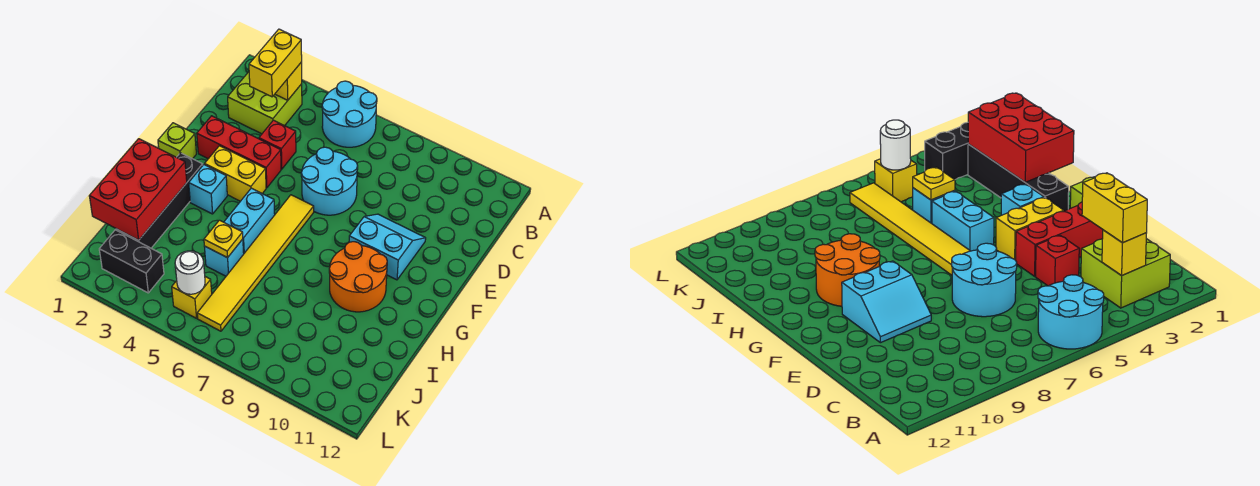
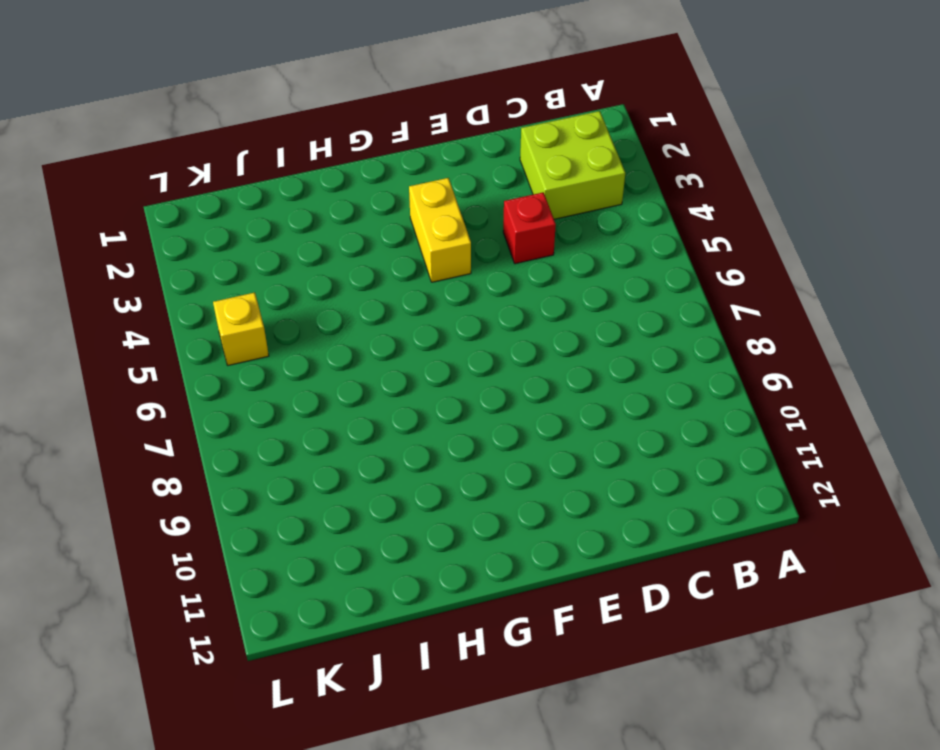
none -> cyan round brick A5:B6 level 1
none -> cyan round brick D6:E7 level 1
none -> red brick E2:E4 level 1

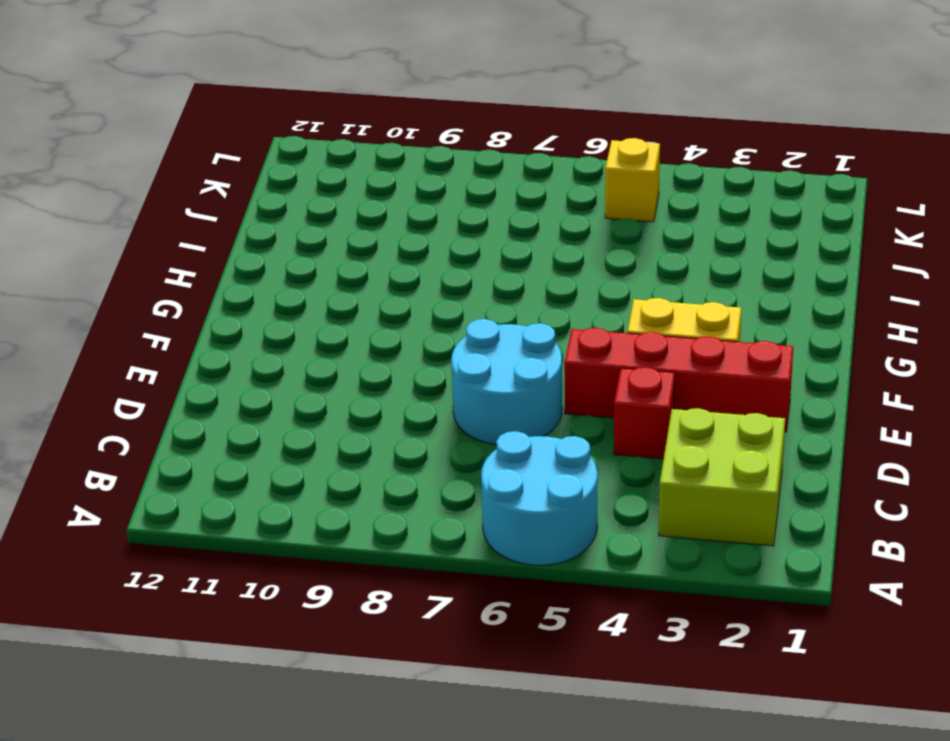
red brick E2:E5 level 1 -> red brick E2:E4 level 1
none -> cyan slope E9:F10 level 1 top F
none -> lime brick F1 level 1
none -> yellow tile F6:K6 level 1

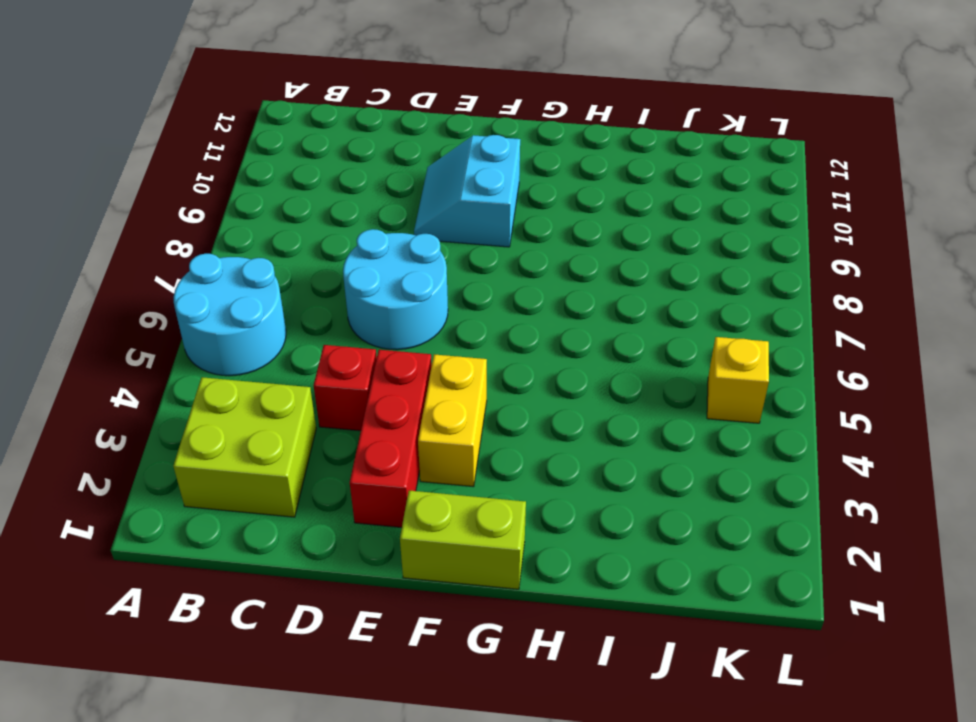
lime brick F1:G1 level 1 -> lime brick F1 level 1
none -> yellow tile F6:K6 level 1
none -> black brick G2:J2 level 1
none -> cyan brick G3 level 1

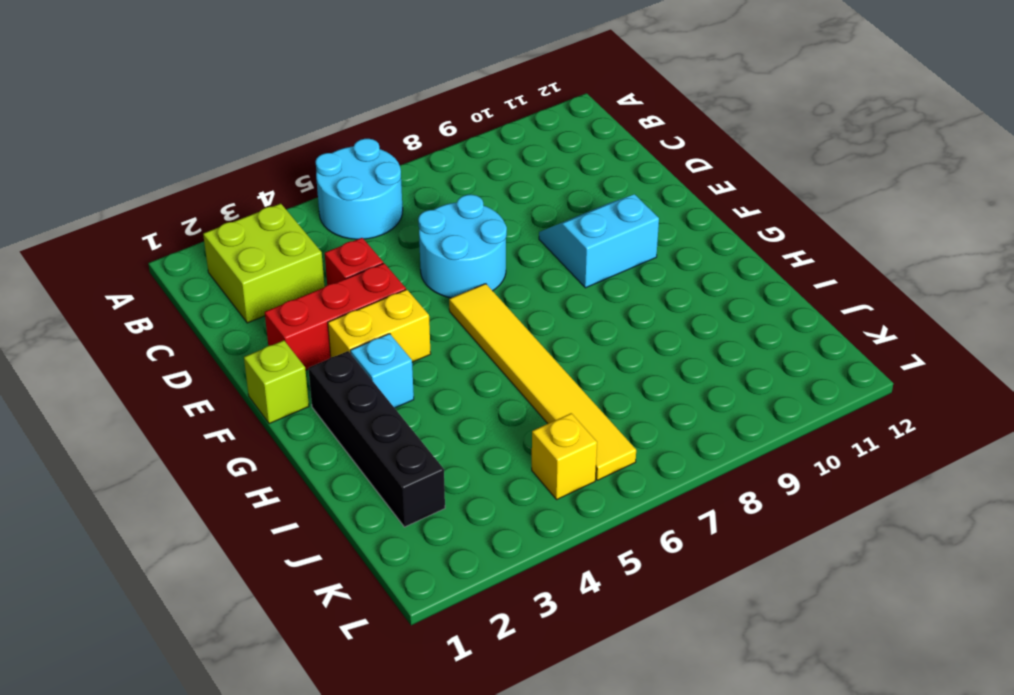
none -> cyan brick G5:H5 level 1
none -> orange round brick G9:H10 level 1
none -> cyan brick I5 level 1

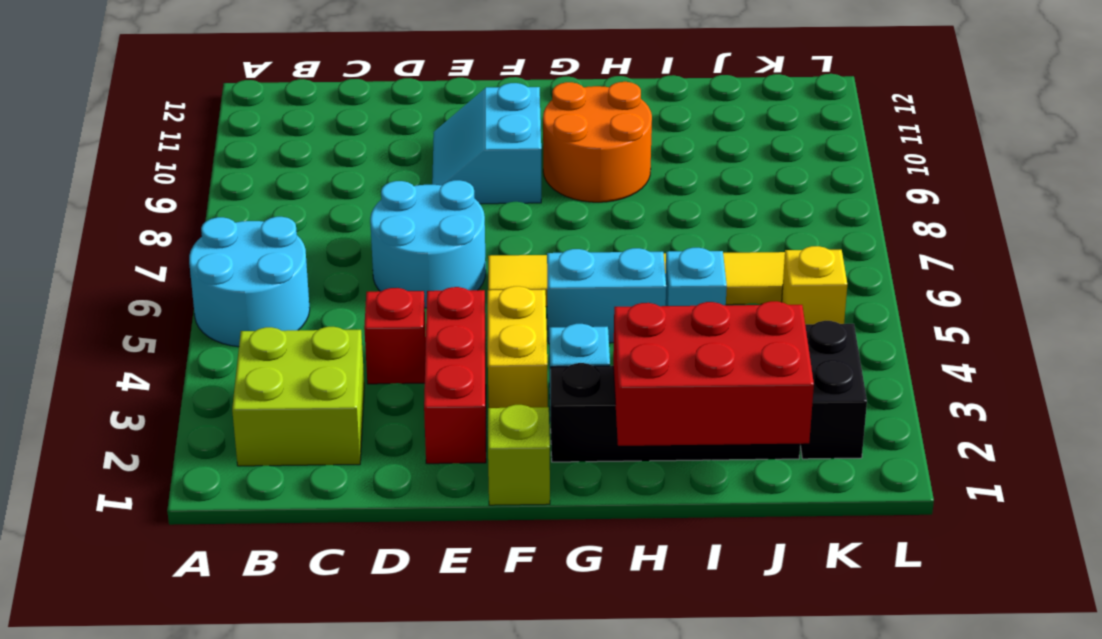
none -> yellow brick B3 level 2
none -> yellow plate I5 level 2
none -> white round brick K5 level 2

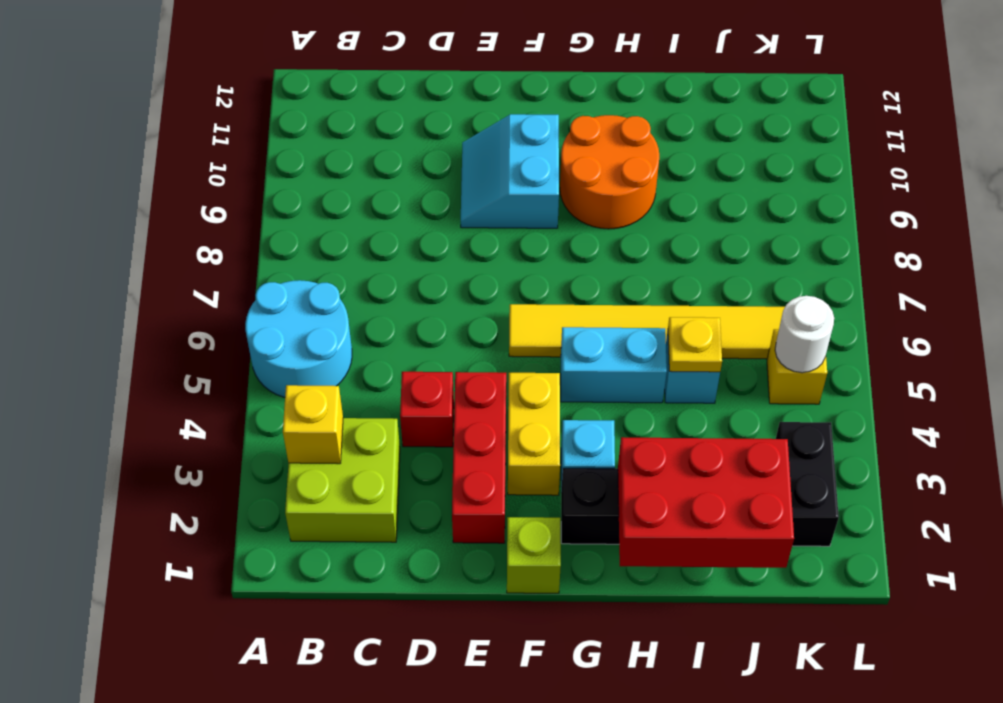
none -> cyan round brick D6:E7 level 1
none -> yellow brick B3:C3 level 3

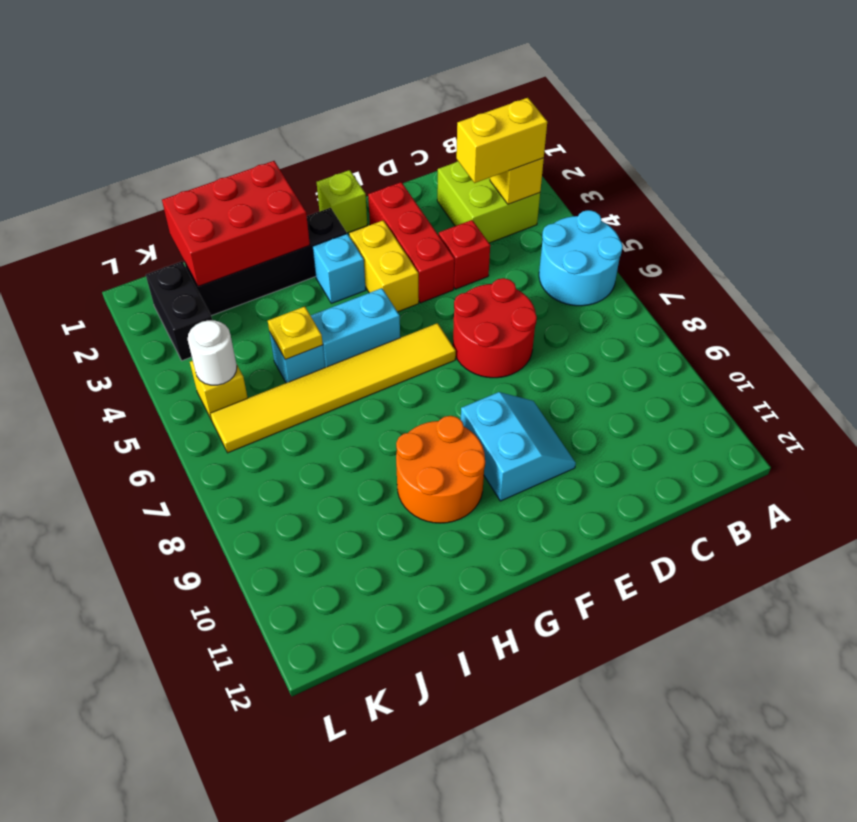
red round brick D6:E7 level 1 -> cyan round brick D6:E7 level 1

